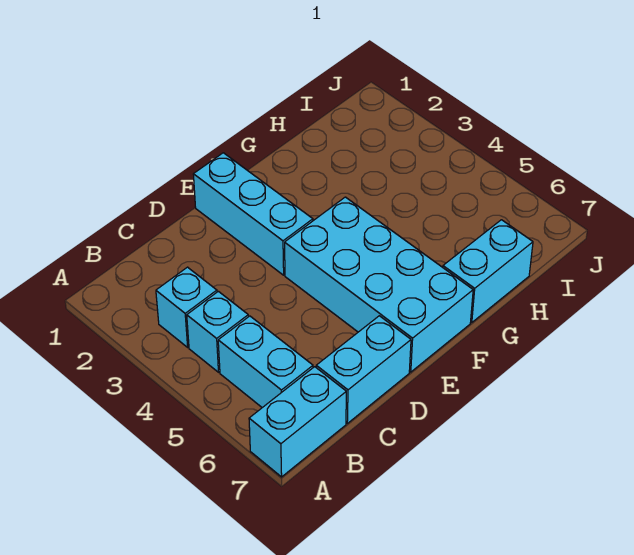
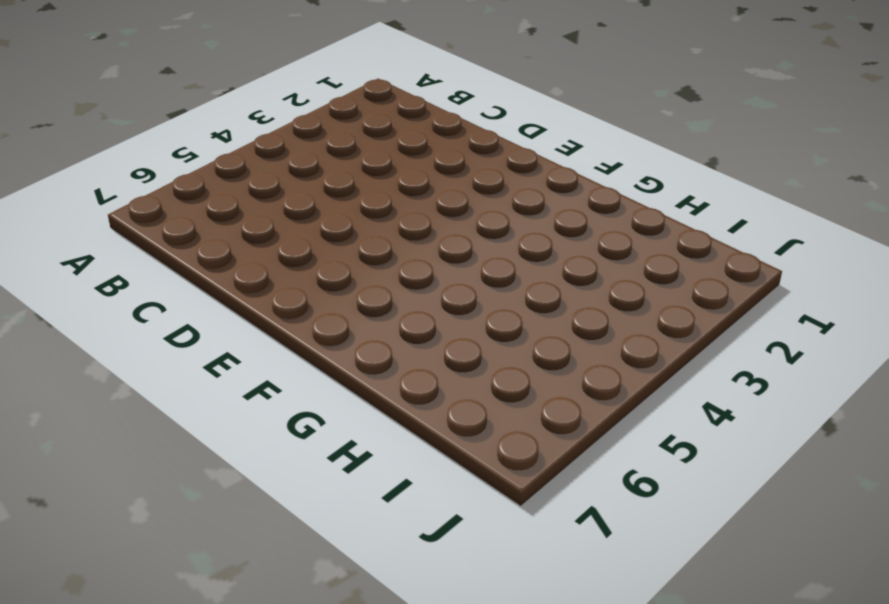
none -> cyan brick A7:B7 level 1
none -> cyan brick B3 level 1

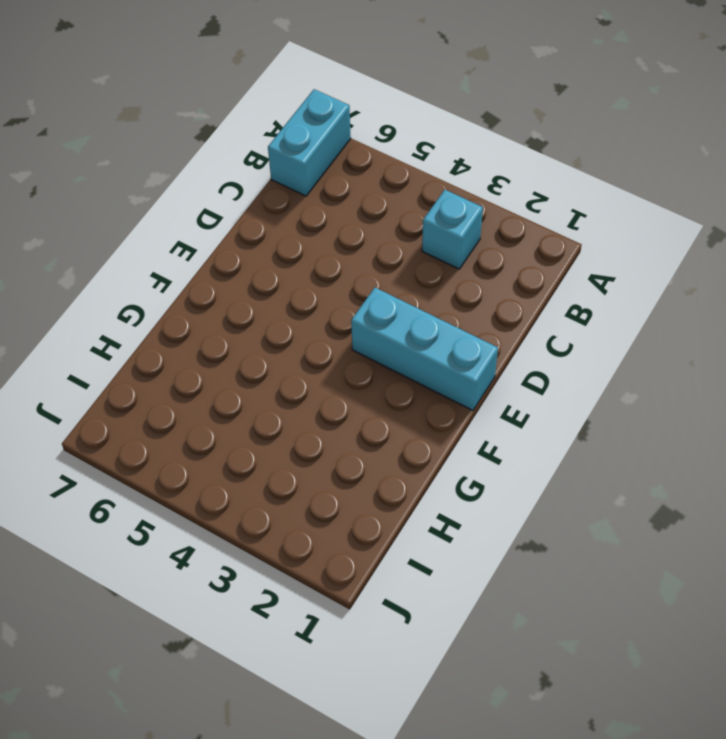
none -> cyan brick B4 level 1
none -> cyan brick B5:B6 level 1

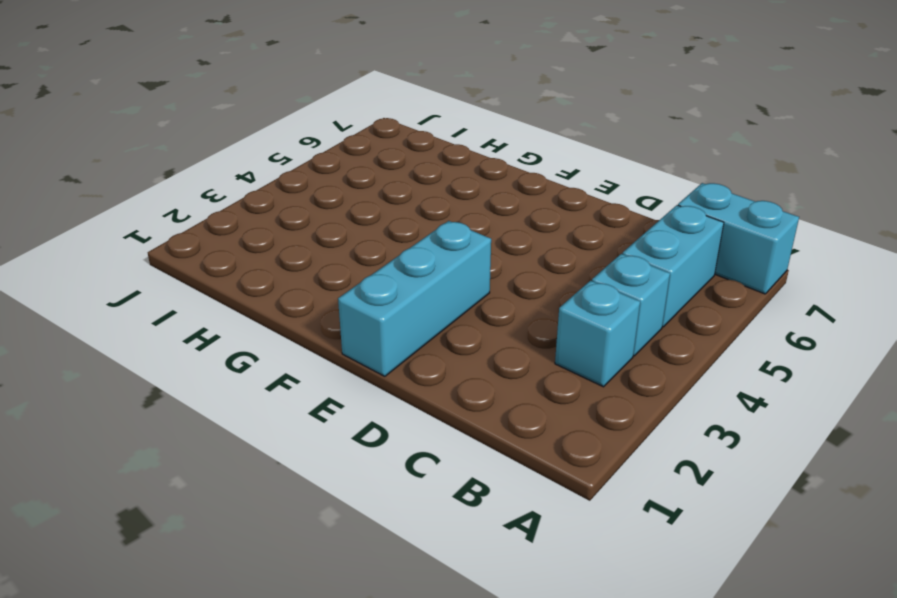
none -> cyan brick C7:D7 level 1
none -> cyan brick E4:F7 level 1

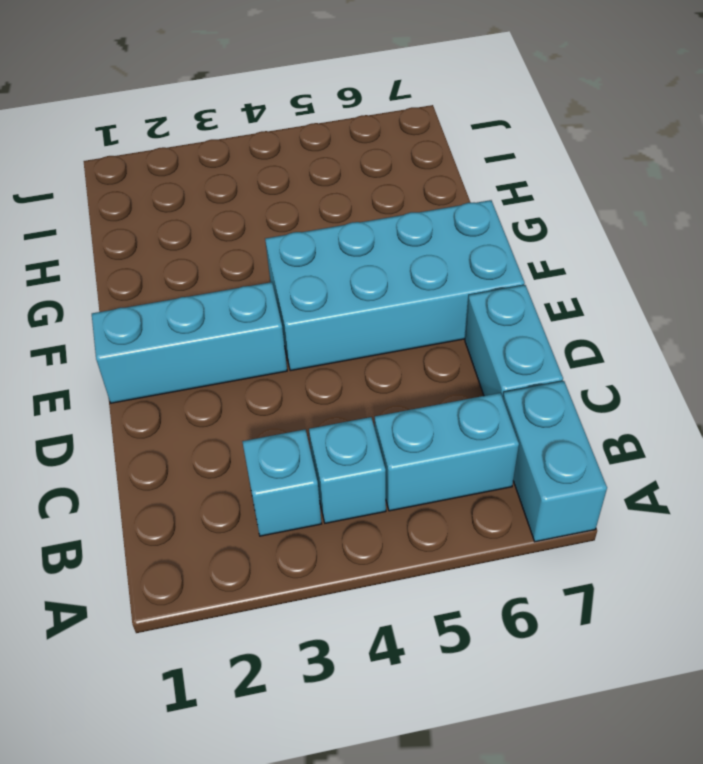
none -> cyan brick G7:H7 level 1

